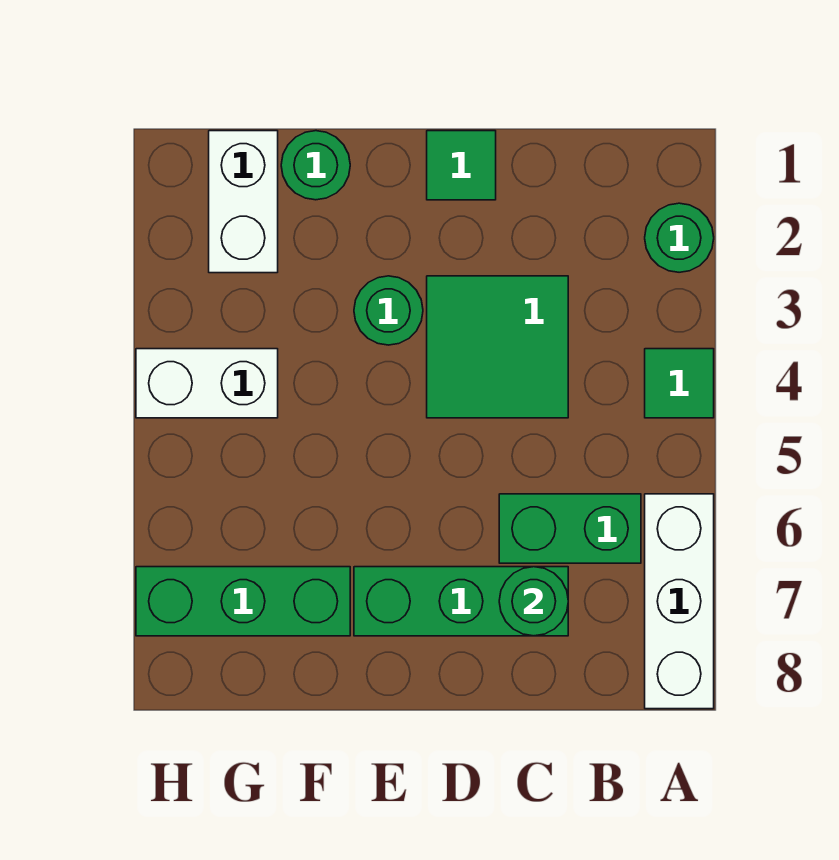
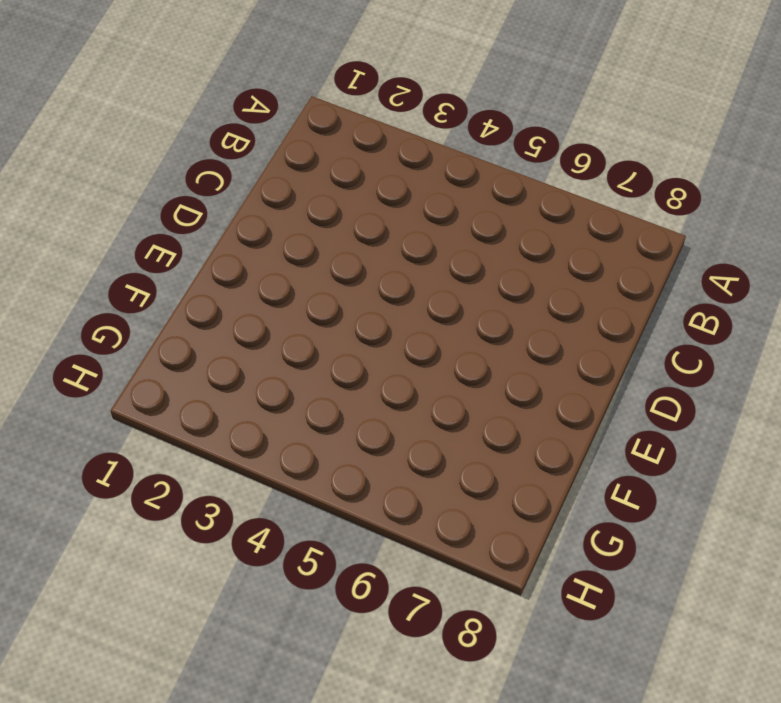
none -> green round brick A2 level 1
none -> green tile A4 level 1
none -> white brick A6:A8 level 1

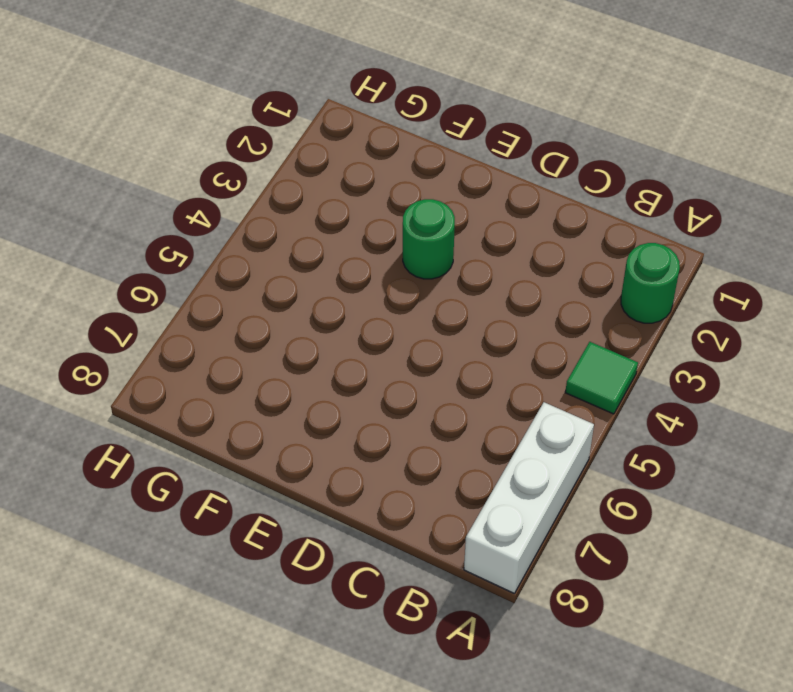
none -> green brick B6:C6 level 1
none -> green tile C3:D4 level 1
none -> green brick C7:E7 level 1

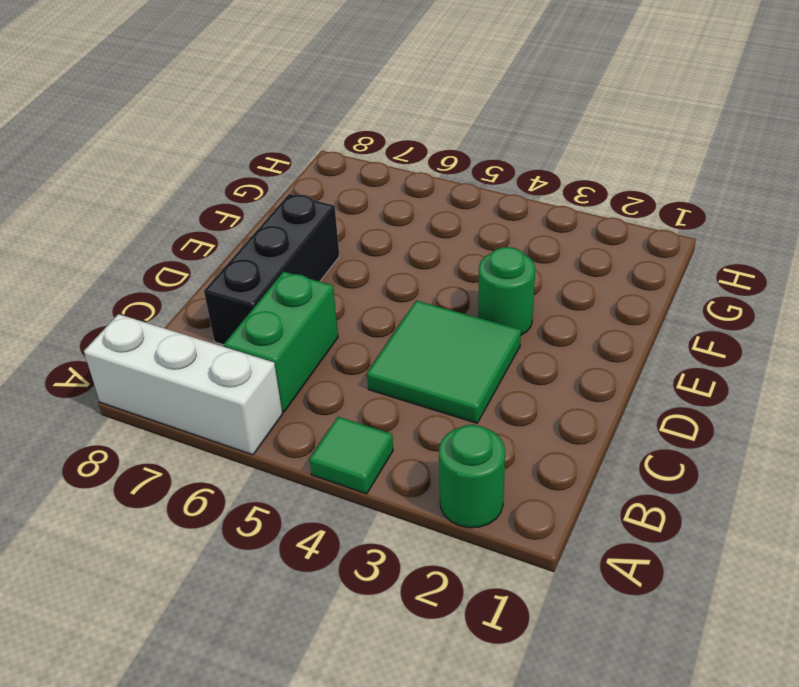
black brick C7:E7 level 1 -> green brick C7:E7 level 1
none -> green tile D1 level 1
none -> green round brick F1 level 1
none -> green brick F7:H7 level 1

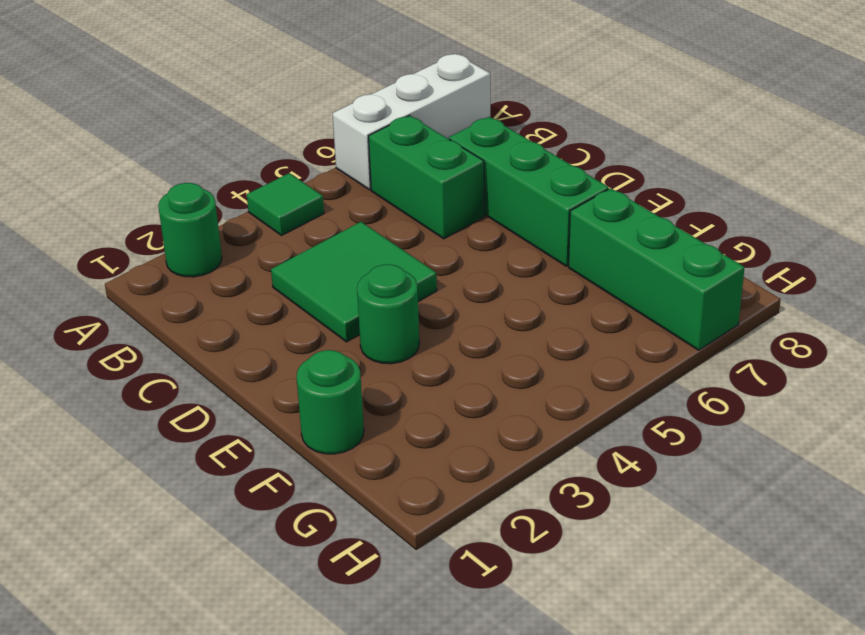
none -> green tile D1 level 1
none -> white brick G1:G2 level 1
none -> white brick G4:H4 level 1

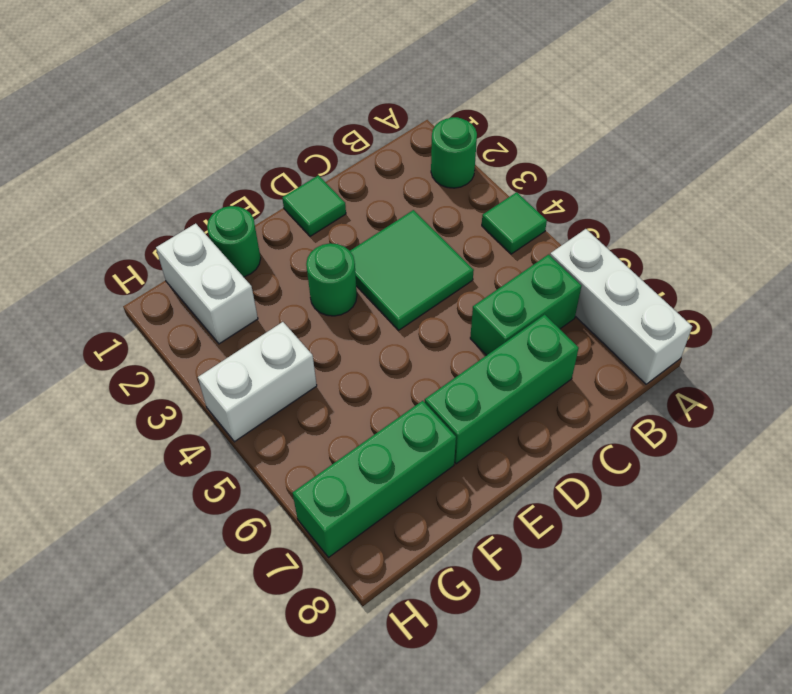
none -> green round brick C7 level 2

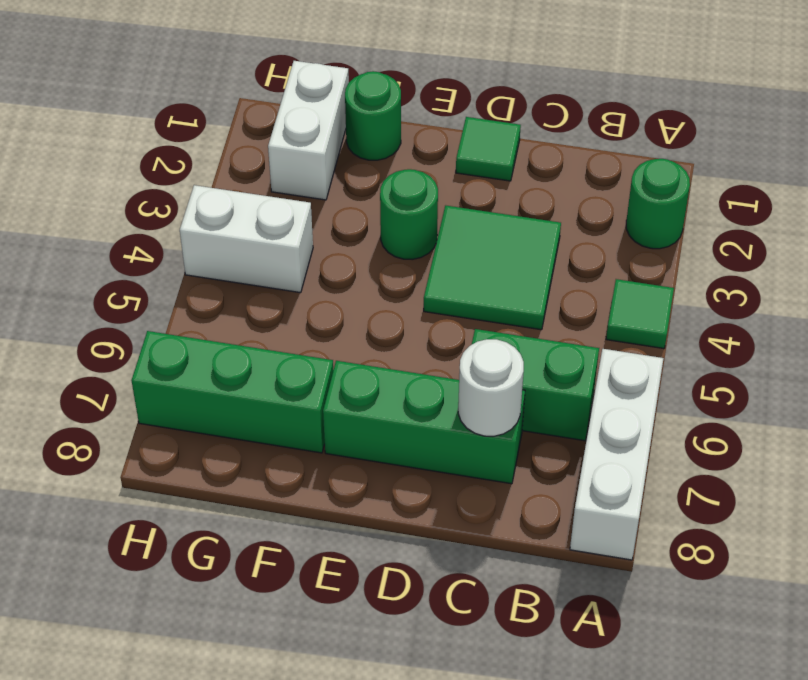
white round brick C7 level 2 -> green round brick C7 level 2

